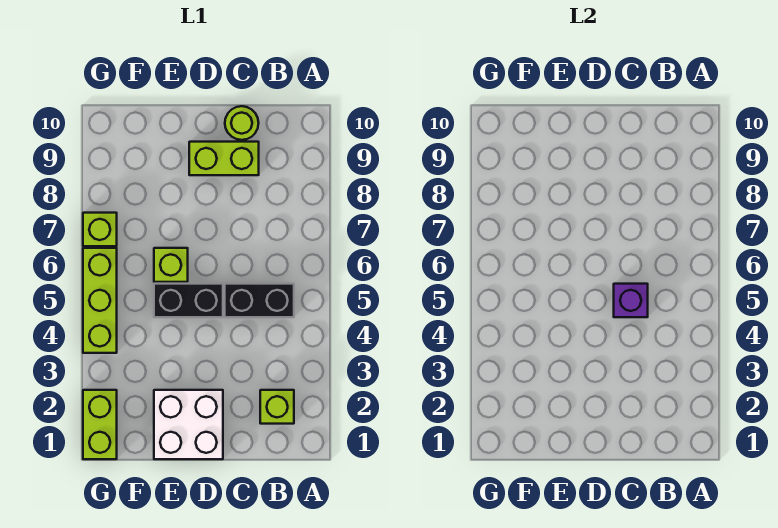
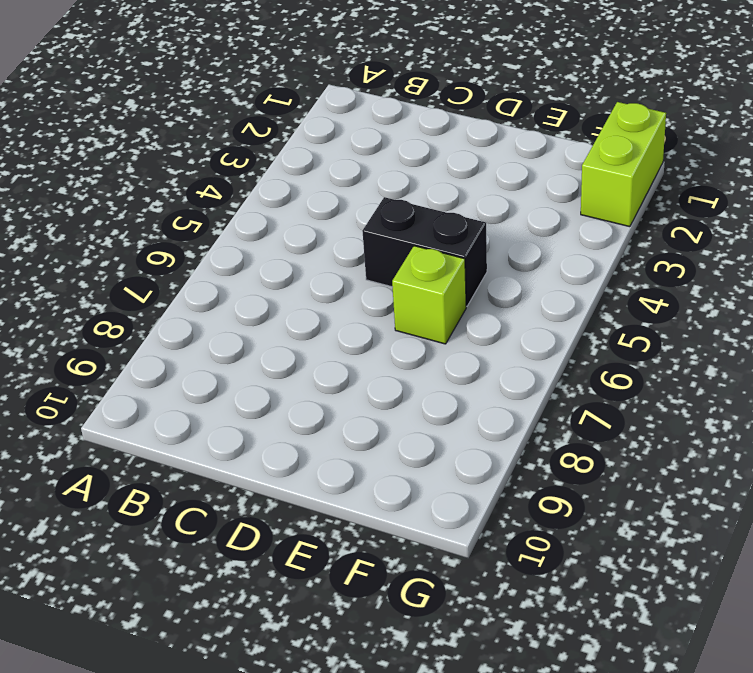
none -> lime brick B2 level 1
none -> black brick B5:C5 level 1

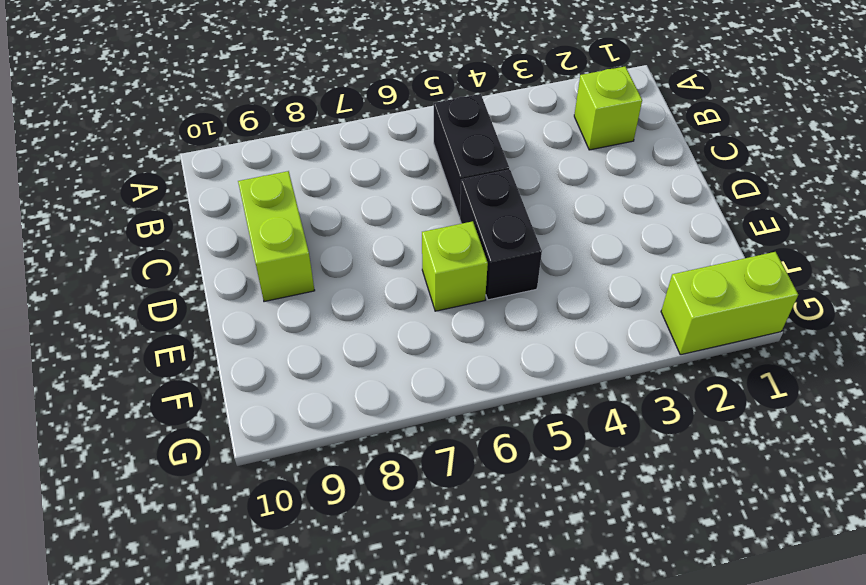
none -> lime round brick C10 level 1
none -> white brick D1:E2 level 1

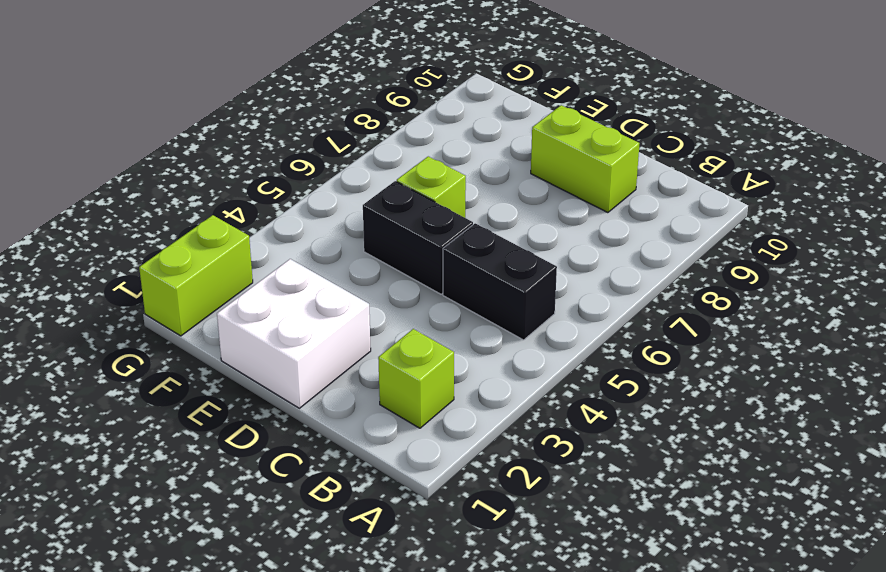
none -> lime round brick C10 level 1
none -> lime brick G4:G6 level 1

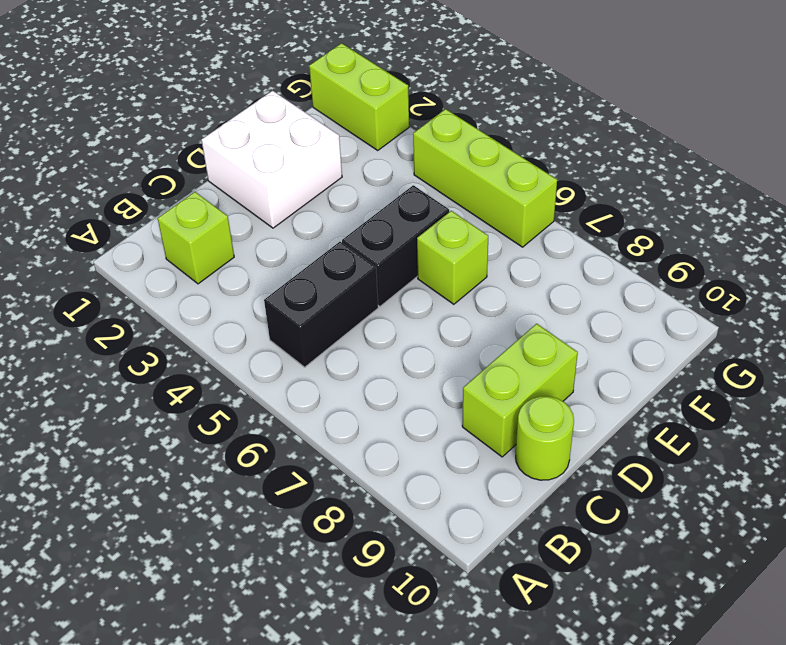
none -> lime brick G7 level 1
none -> purple brick C5 level 2

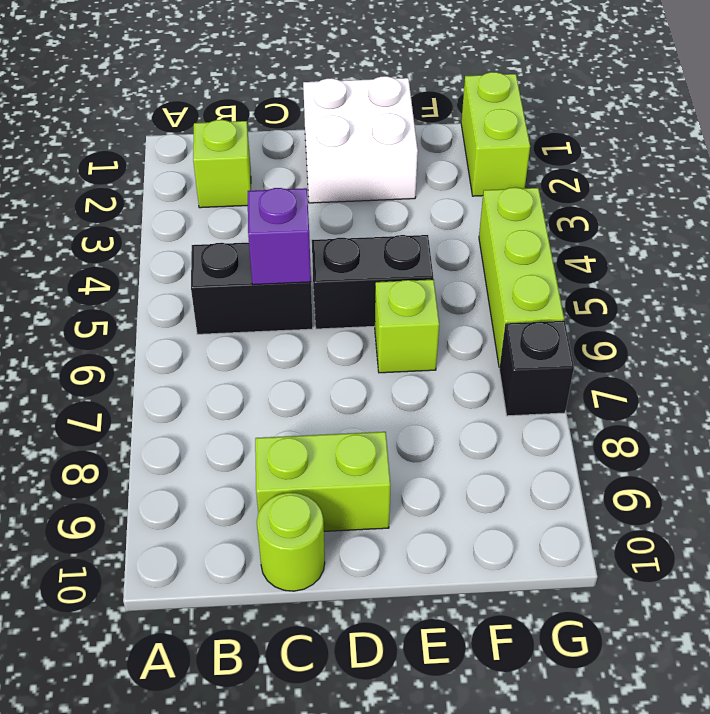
black brick G7 level 1 -> lime brick G7 level 1

